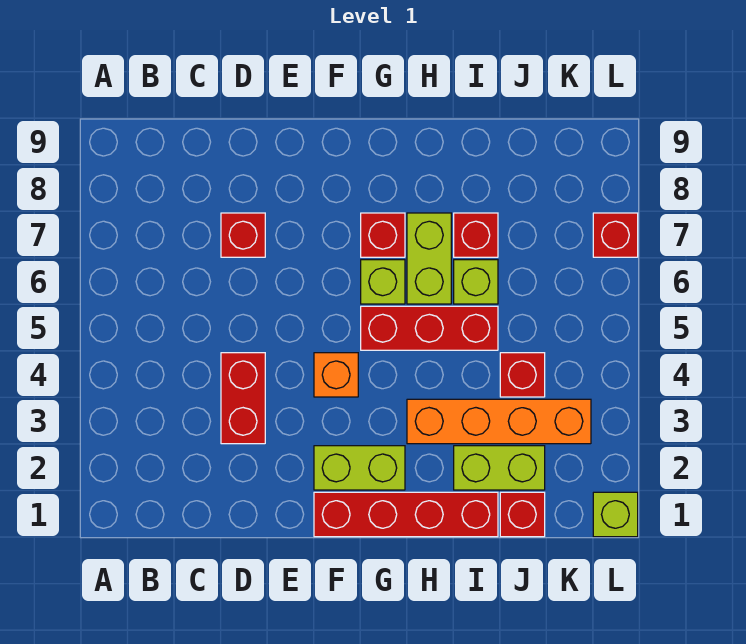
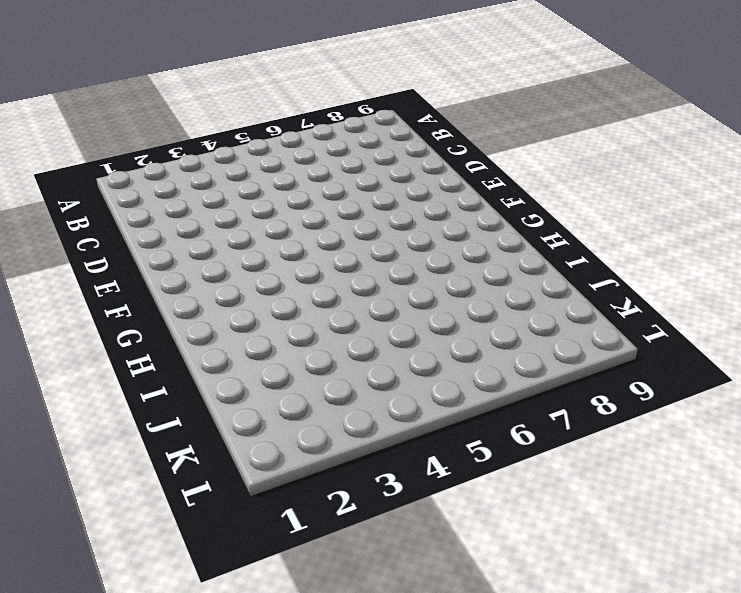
none -> red brick D3:D4 level 1
none -> red brick D7 level 1
none -> red brick F1:I1 level 1

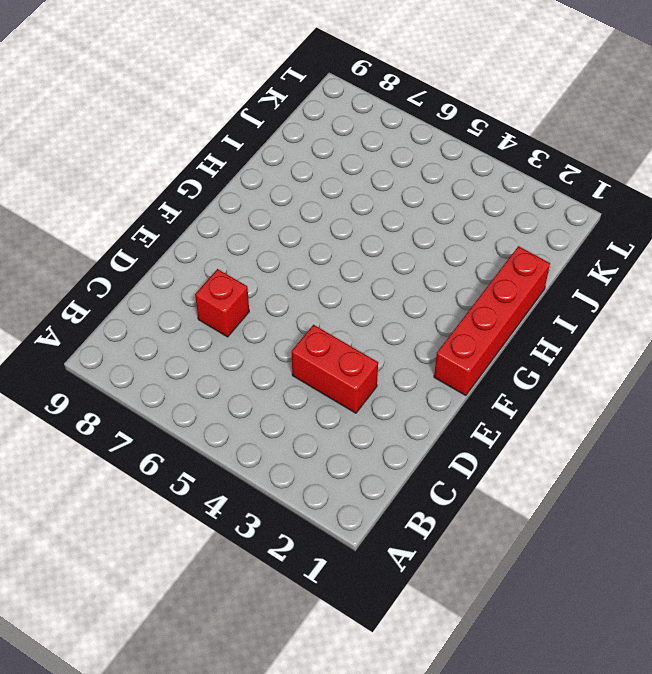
none -> lime brick F2:G2 level 1
none -> orange brick F4 level 1
none -> red brick G5:I5 level 1

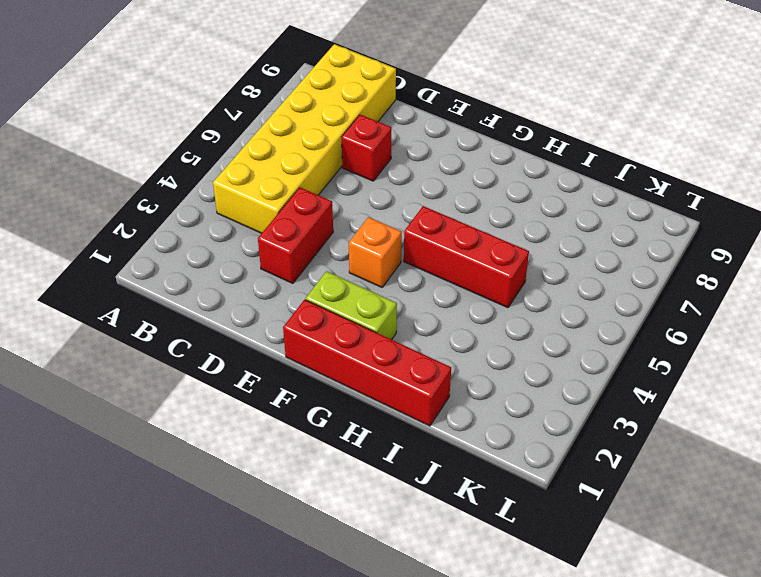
yellow brick B4:C9 level 1 -> none
none -> lime brick G6 level 1
none -> red brick G7 level 1
none -> orange brick H3:K3 level 1

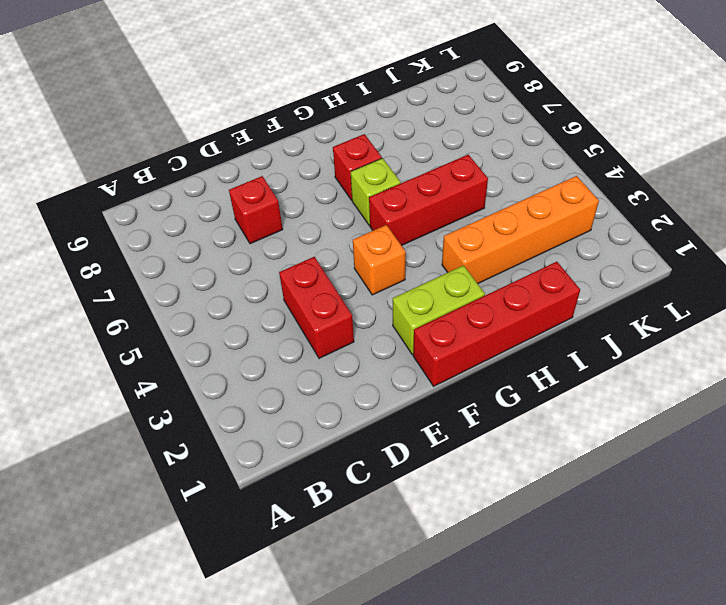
none -> lime brick H6:H7 level 1
none -> lime brick I2:J2 level 1
none -> lime brick I6 level 1

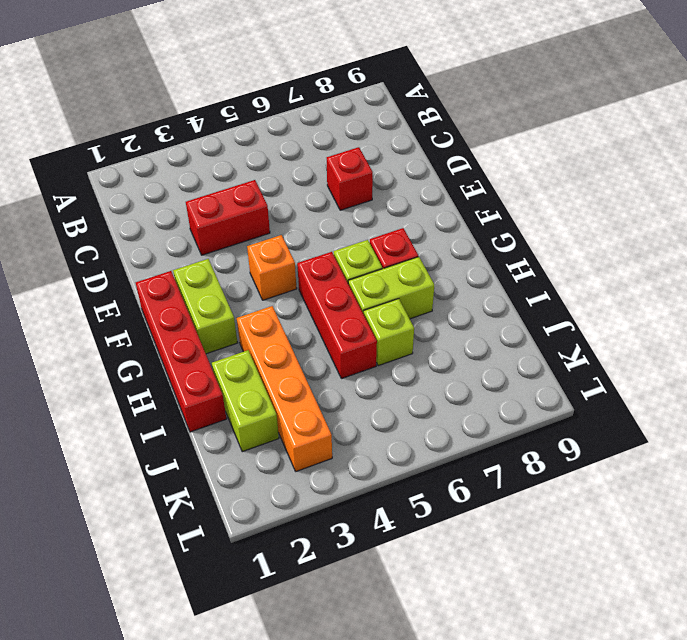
none -> red brick I7 level 1
none -> red brick J1 level 1
none -> red brick J4 level 1

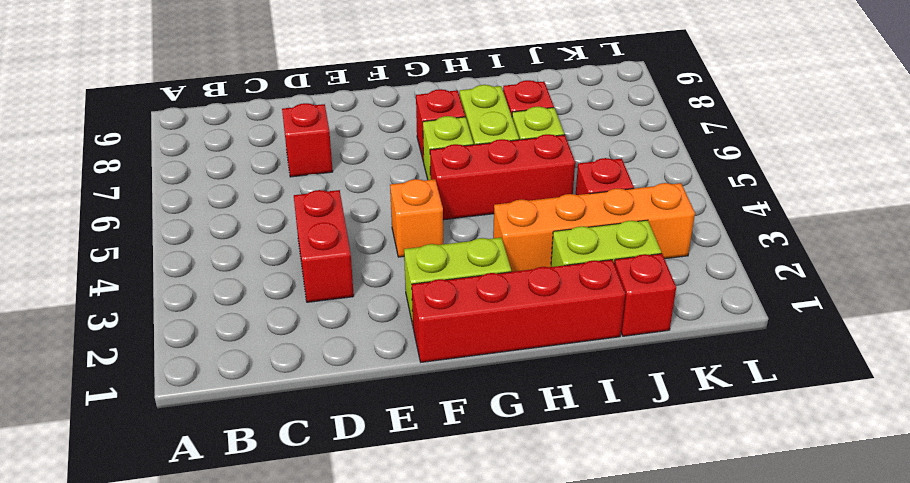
none -> lime brick L1 level 1
none -> red brick L7 level 1

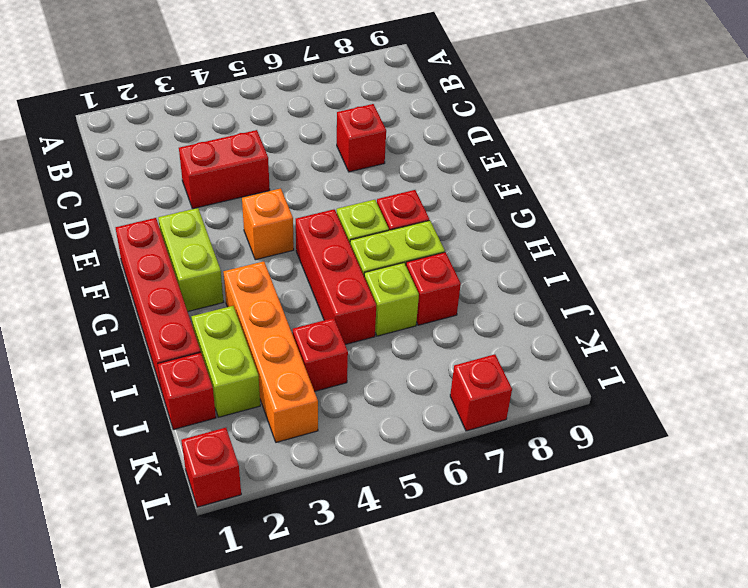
red brick L1 level 1 -> lime brick L1 level 1

